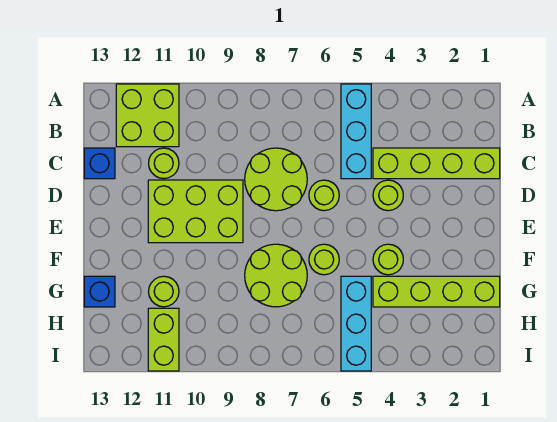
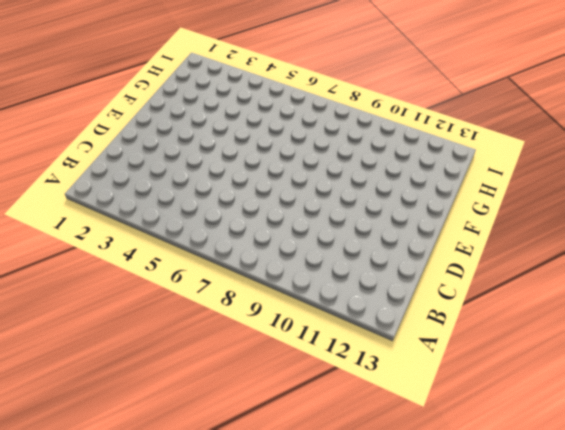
none -> cyan brick A5:C5 level 1
none -> lime brick A11:B12 level 1
none -> lime brick C1:C4 level 1

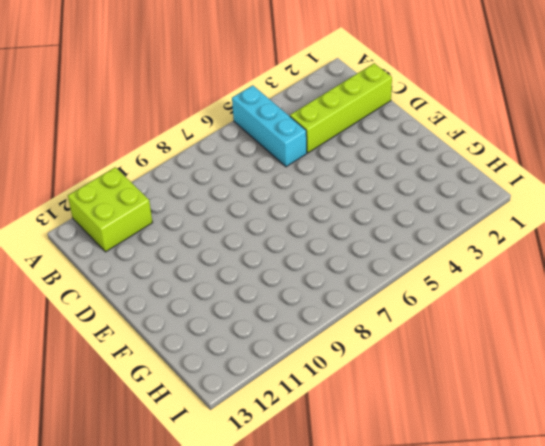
none -> lime round brick C7:D8 level 1
none -> lime round brick C11 level 1
none -> blue brick C13 level 1

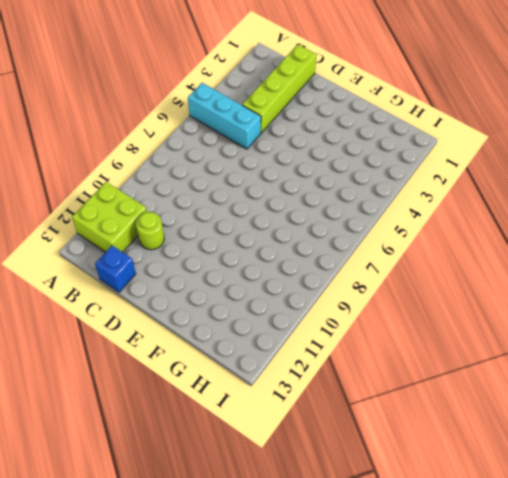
none -> lime round brick C7:D8 level 1
none -> lime round brick D4 level 1
none -> lime round brick D6 level 1

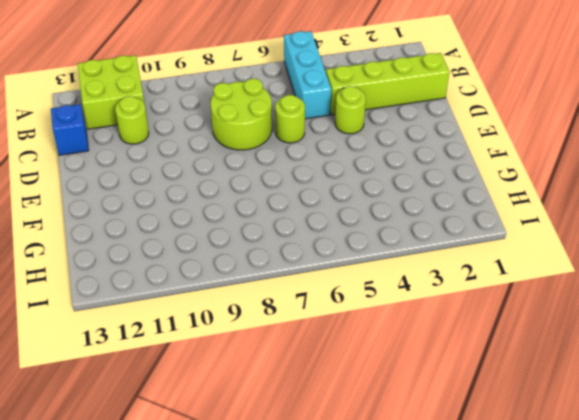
none -> lime brick D9:E11 level 1
none -> lime round brick F4 level 1
none -> lime round brick F6 level 1

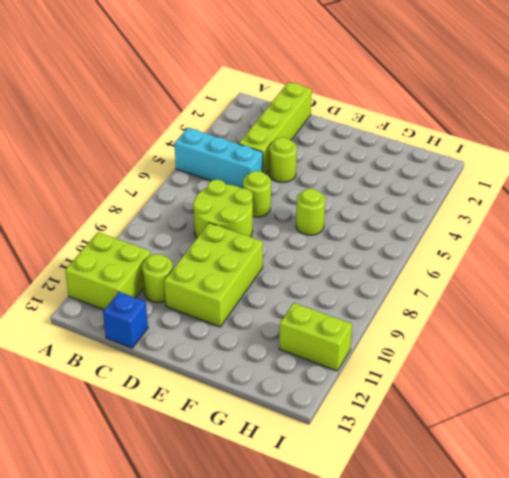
none -> lime round brick F4 level 1
none -> lime round brick F7:G8 level 1
none -> lime brick G1:G4 level 1

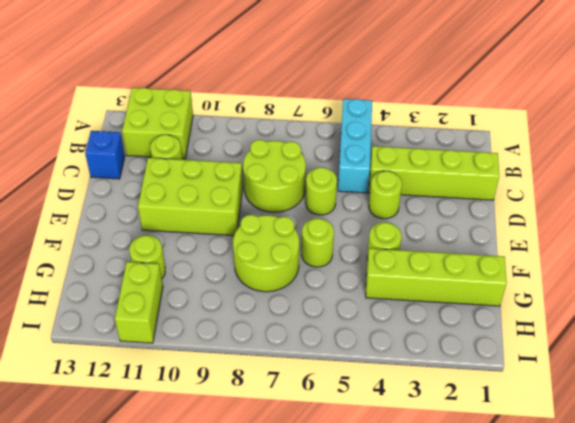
none -> cyan brick G5:I5 level 1
none -> blue brick G13 level 1

